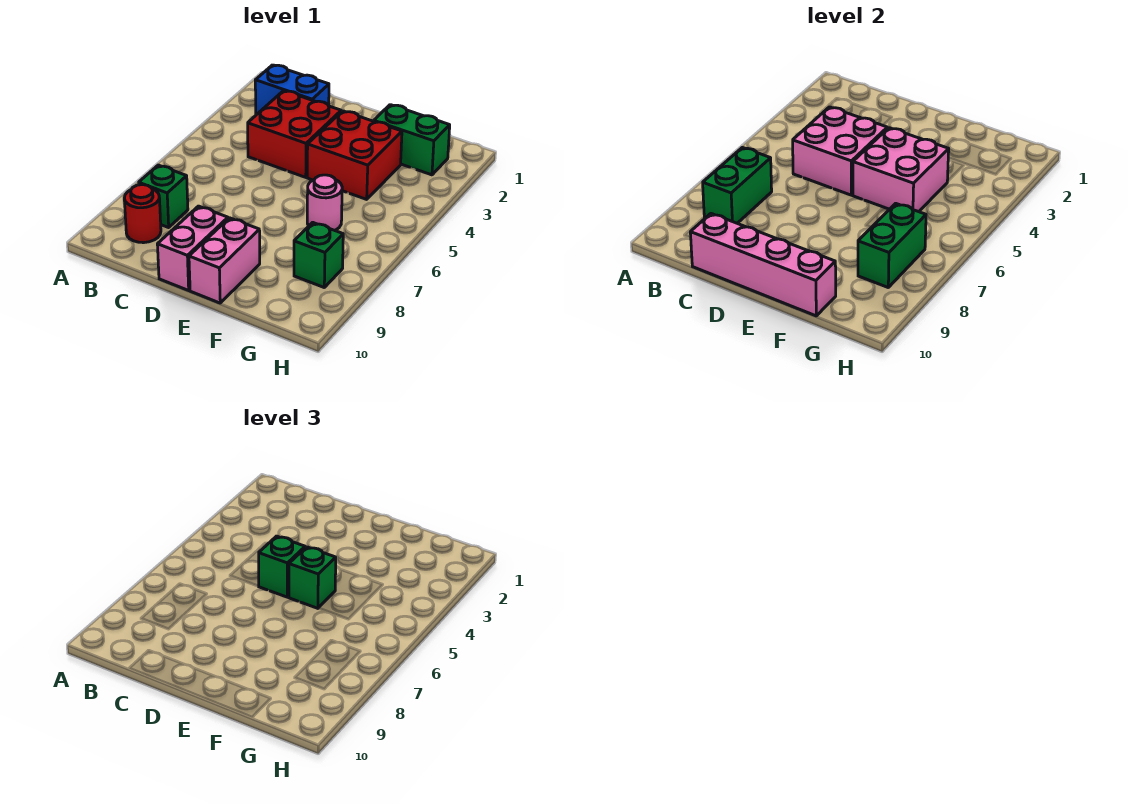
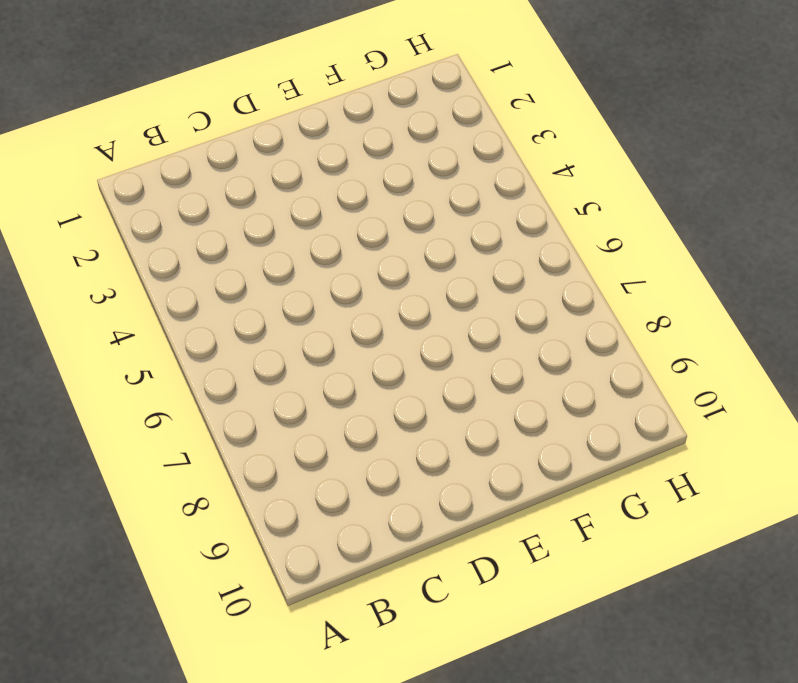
none -> blue brick B2:C2 level 1
none -> green brick B8 level 1
none -> red round brick B9 level 1

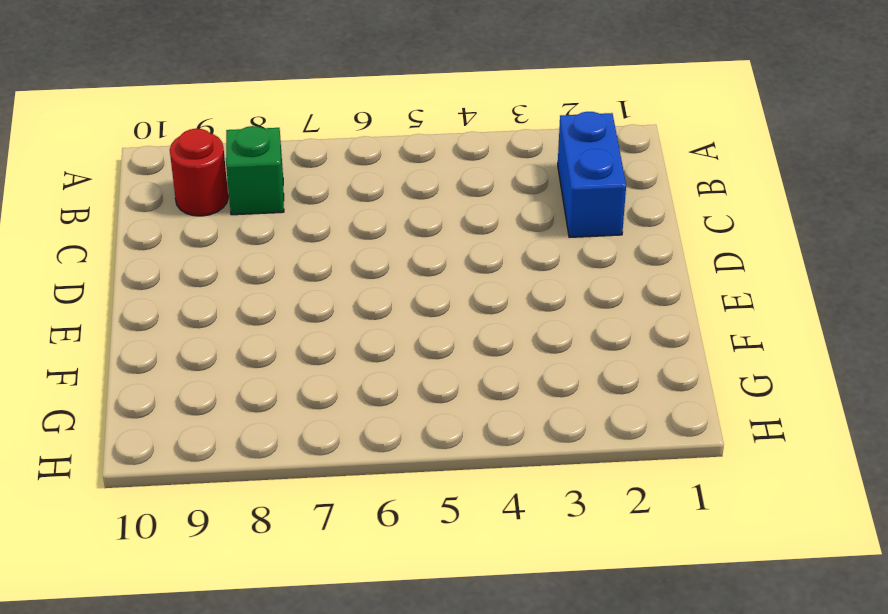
none -> red brick C3:D4 level 1
none -> pink brick D9:D10 level 1
none -> red brick E3:F4 level 1

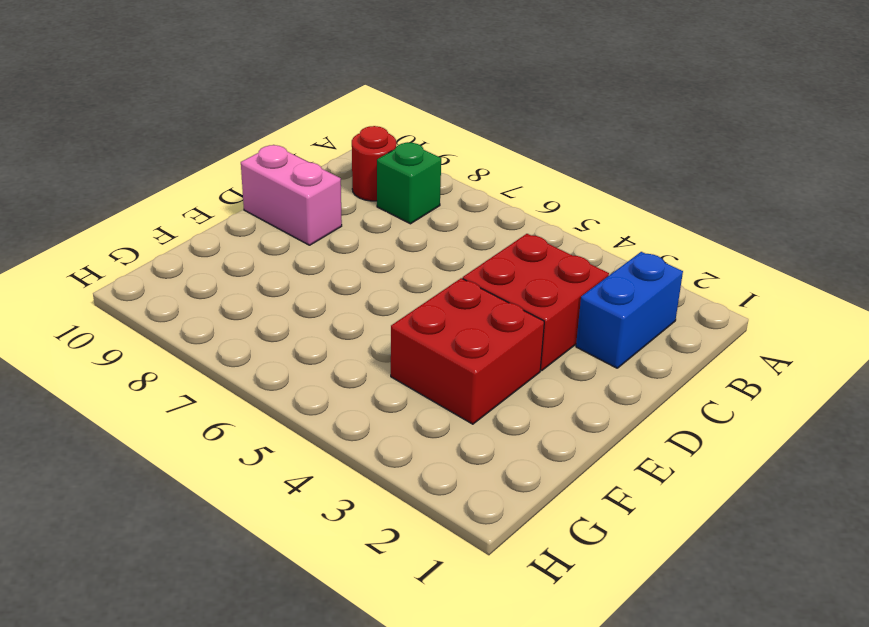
none -> pink brick E9:E10 level 1
none -> green brick F2:G2 level 1
none -> pink round brick F6 level 1

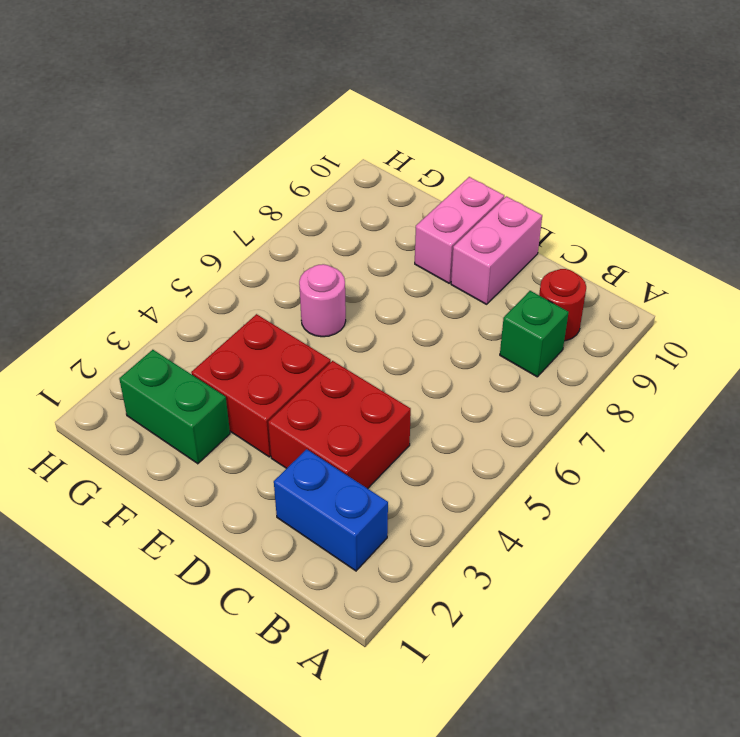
none -> green brick G8 level 1
none -> green brick B7:B8 level 2
none -> pink brick C4:D5 level 2

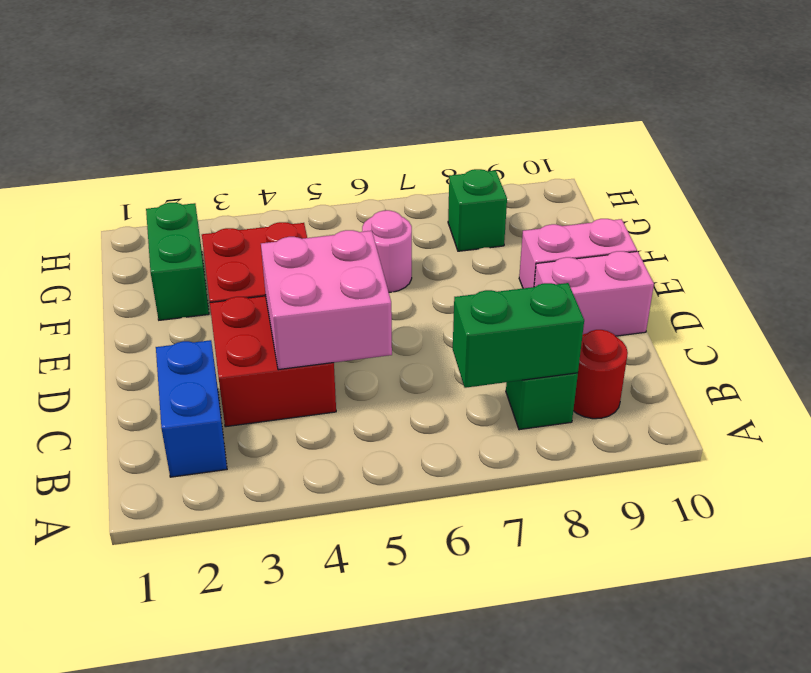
none -> pink brick C10:F10 level 2
none -> pink brick E4:F5 level 2
none -> green brick G7:G8 level 2

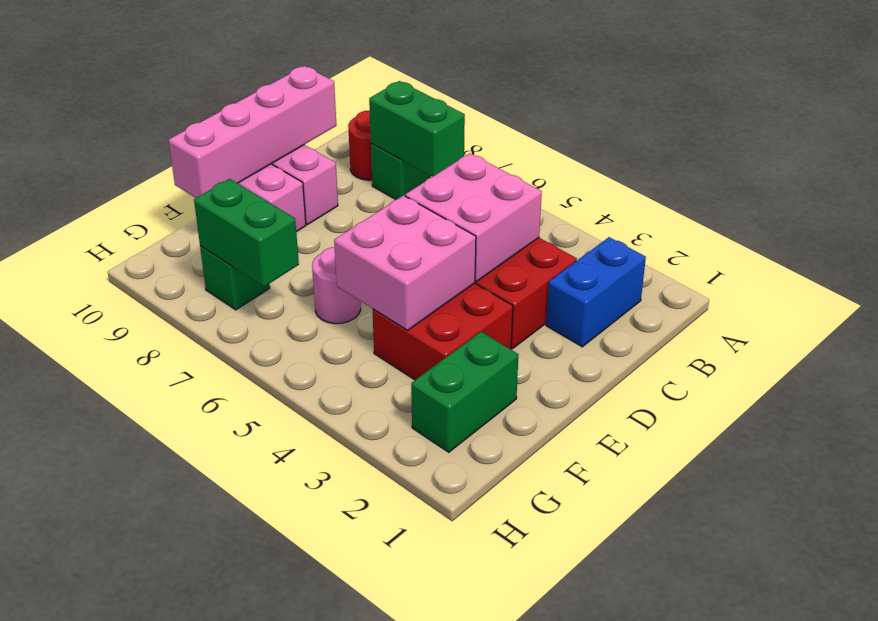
none -> green brick D5 level 3
none -> green brick E5 level 3

